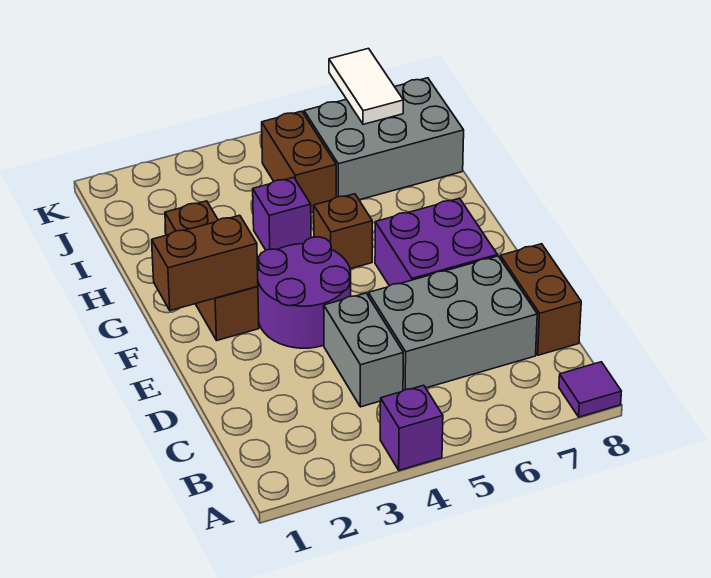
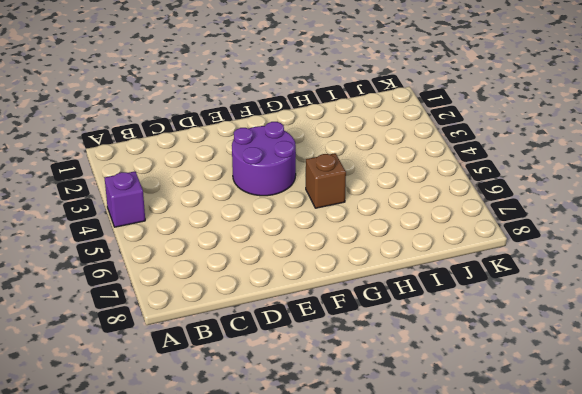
none -> purple tile A8 level 1
none -> grey brick C4:D4 level 1
none -> grey brick C5:D7 level 1

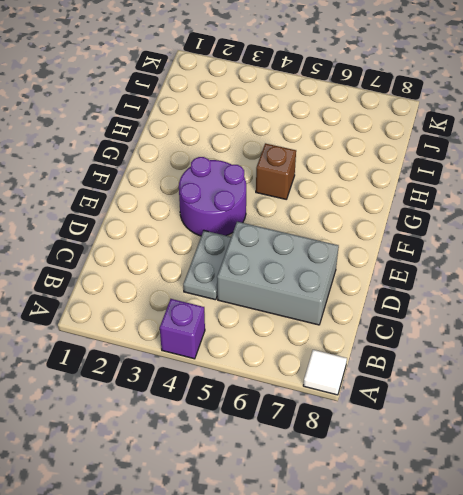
white tile A8 level 1 -> purple tile A8 level 1
grey plate C4:D4 level 1 -> grey brick C4:D4 level 1
none -> brown brick C8:D8 level 1
none -> purple brick E6:F7 level 1
none -> brown brick F2:H2 level 1

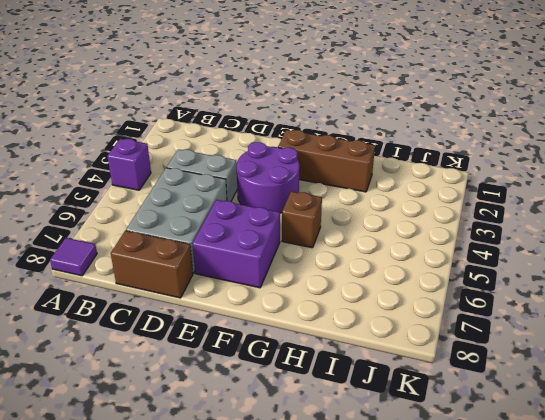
none -> purple brick H4 level 1
none -> brown brick I5:J5 level 1
none -> grey brick I6:J8 level 1

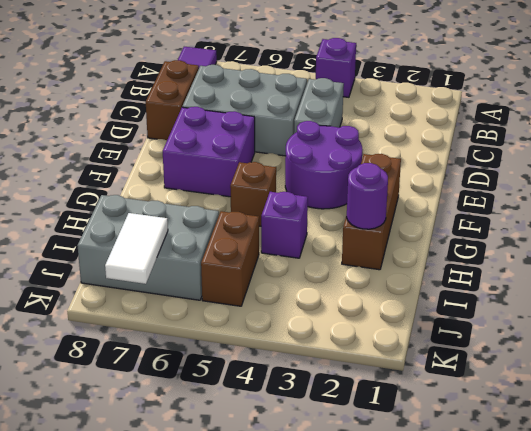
purple round brick H2 level 2 -> none
none -> brown brick F1:F2 level 2

